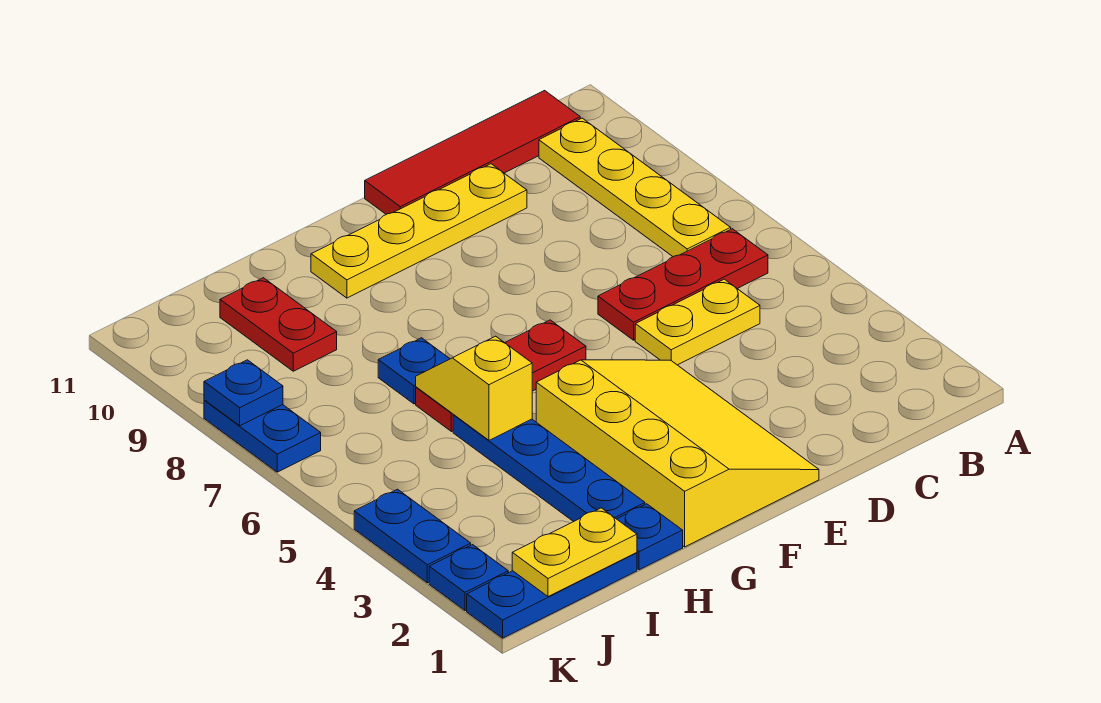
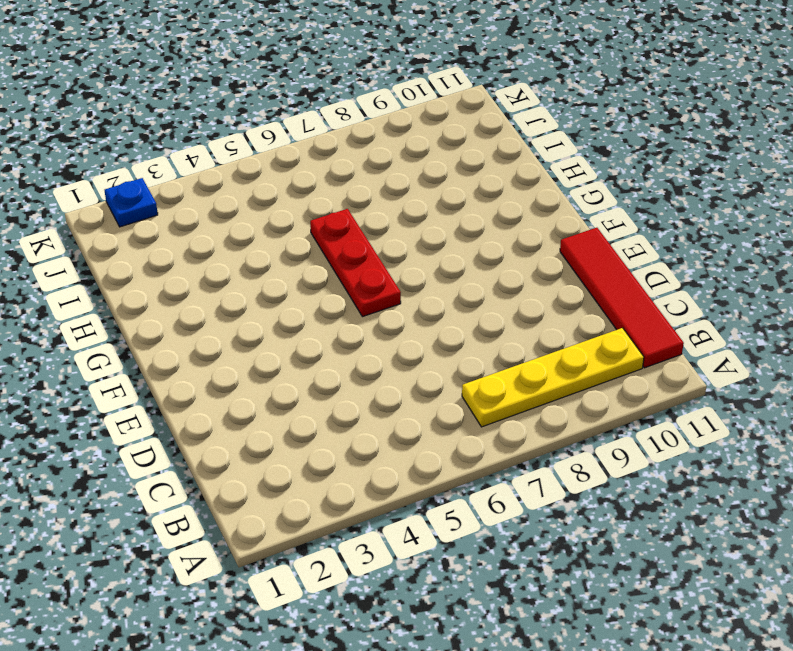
none -> red plate B6:D6 level 1
none -> yellow plate C5:D5 level 1
none -> yellow plate D10:G10 level 1

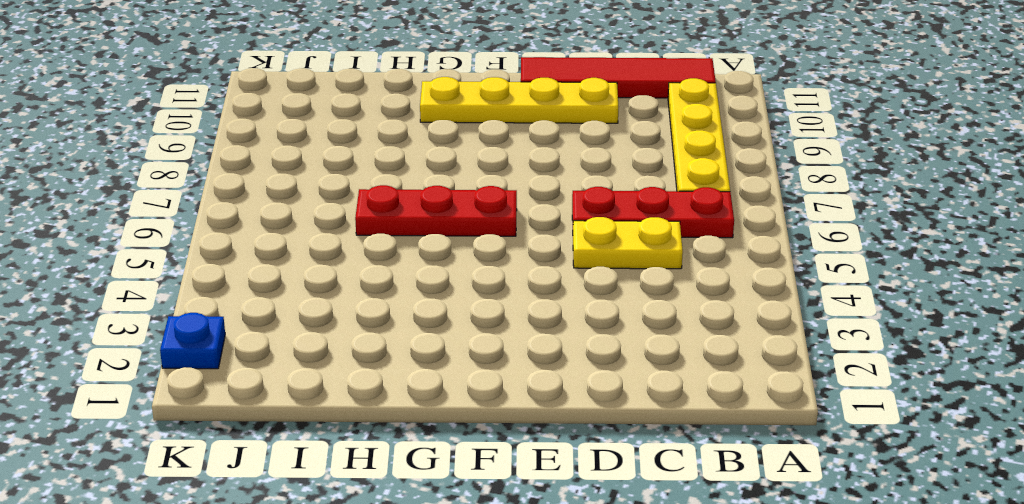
none -> yellow slope E1:G4 level 1 top G
none -> blue plate H1 level 1
none -> blue plate H2:H5 level 1

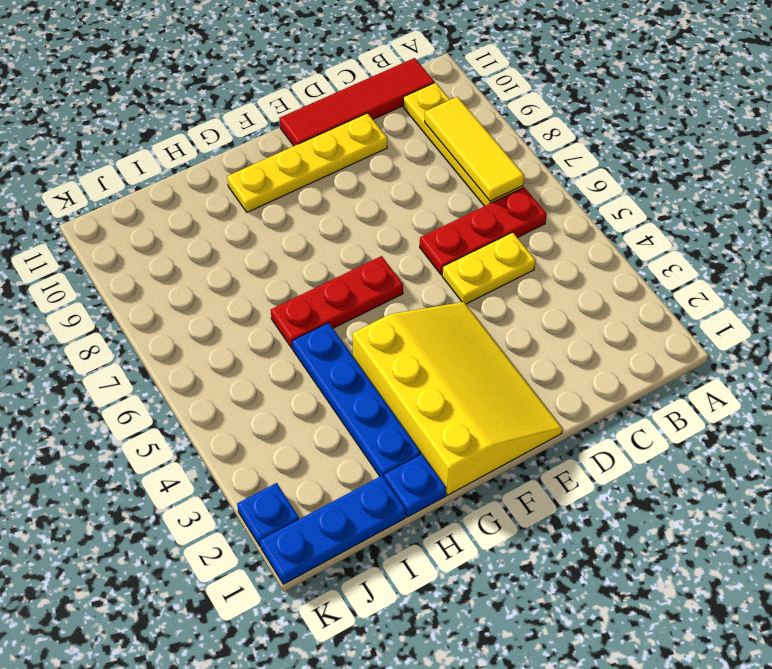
yellow tile B7:B9 level 2 -> none
none -> blue plate H7 level 1
none -> red plate I9:I10 level 1
none -> blue plate K3:K4 level 1

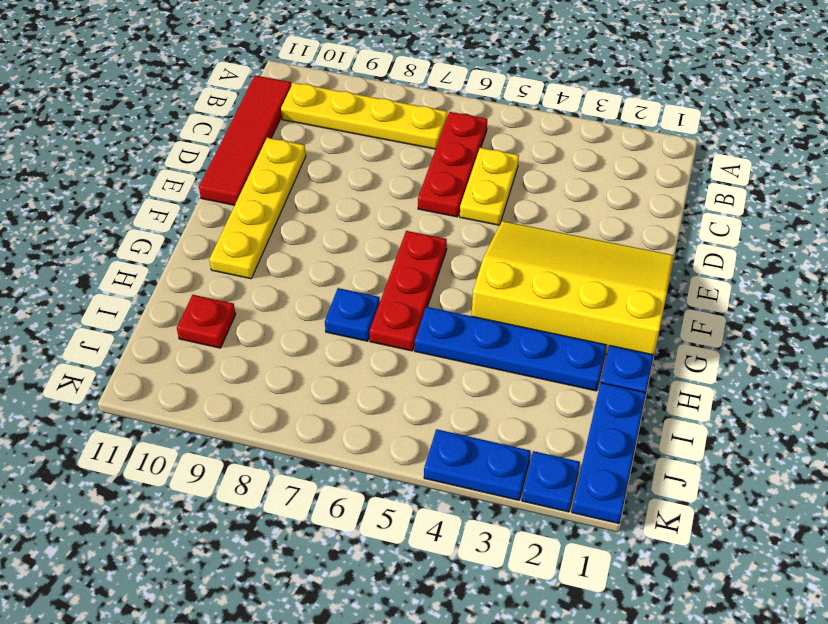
red plate I10 level 1 -> red plate I9:I10 level 1
none -> blue plate K7:K8 level 1
none -> yellow slope H5:H6 level 2 top 5
none -> yellow plate I1:J1 level 2

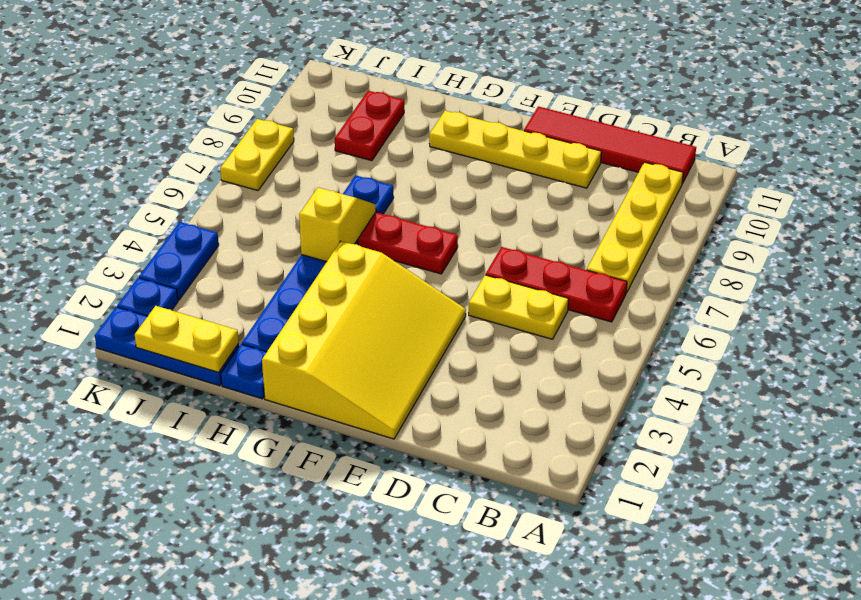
yellow plate K7:K8 level 1 -> blue plate K7:K8 level 1
none -> blue plate K8 level 2

